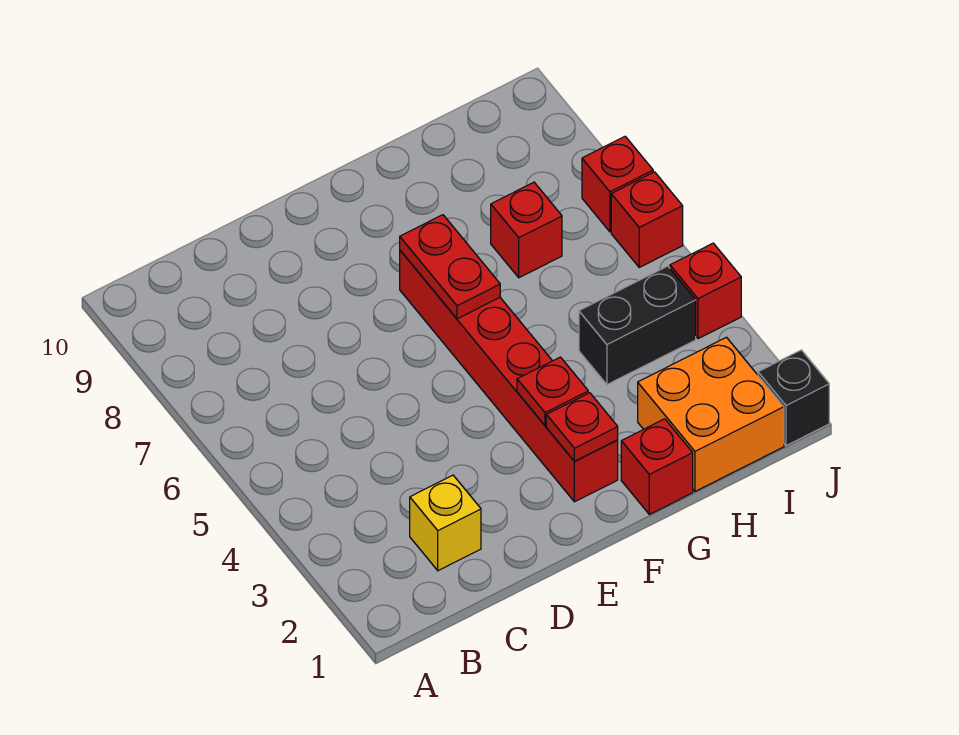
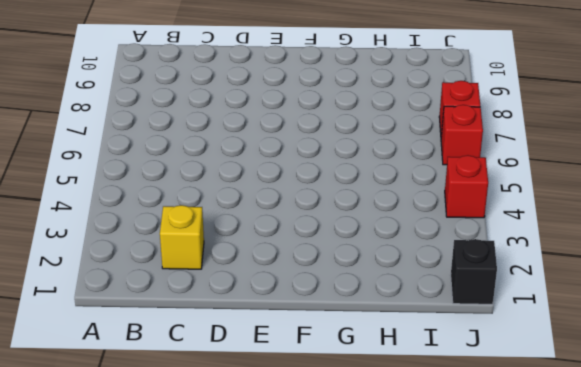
none -> red brick F2:F7 level 1
none -> red brick G1 level 1
none -> orange brick H1:I2 level 1

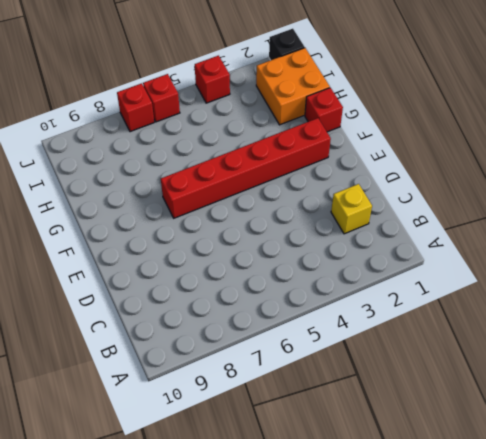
none -> black brick H4:I4 level 1
none -> red brick H7 level 1
none -> red plate F2 level 2

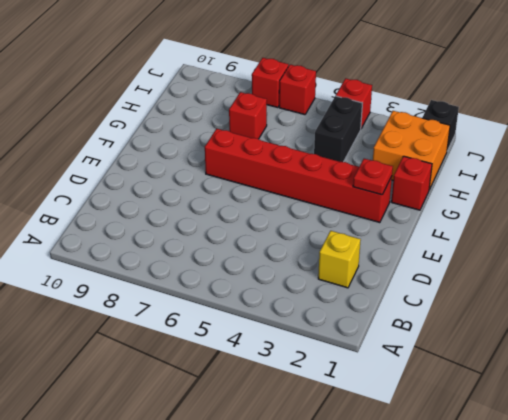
none -> red plate F3 level 2
none -> red plate F6:F7 level 2

